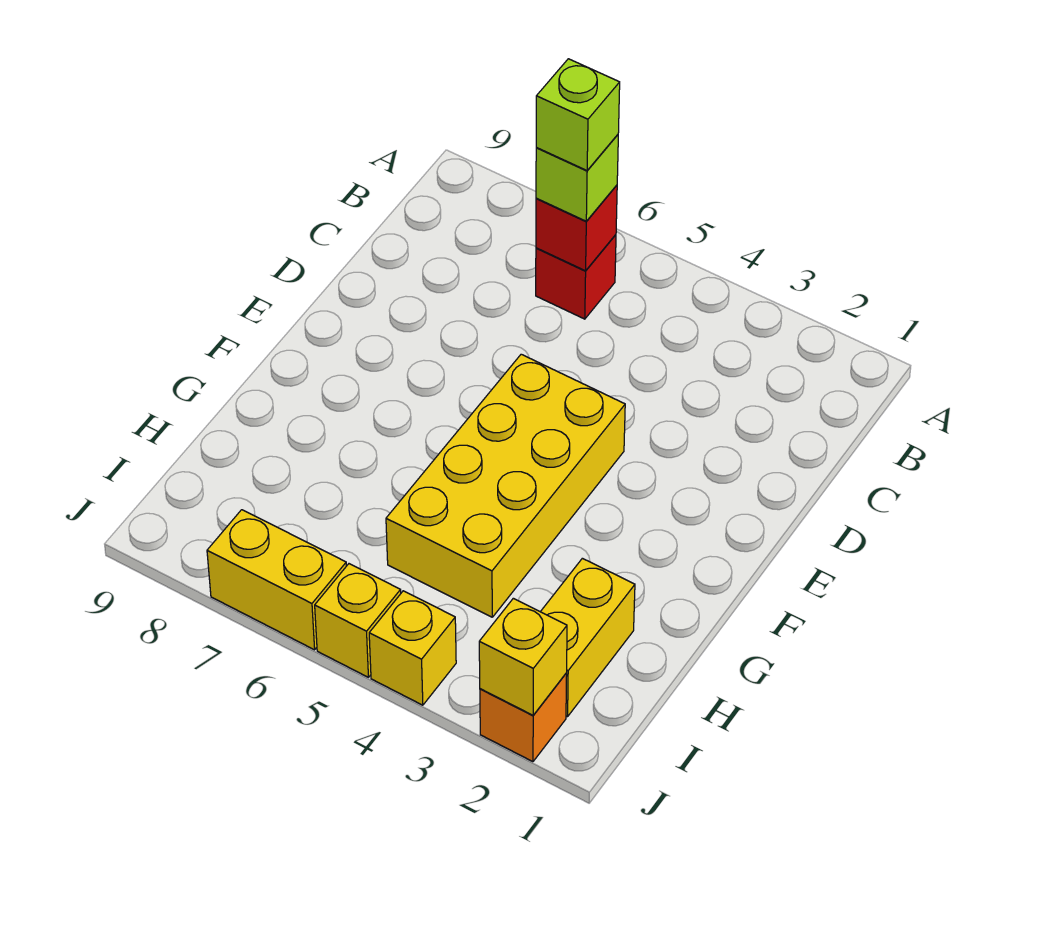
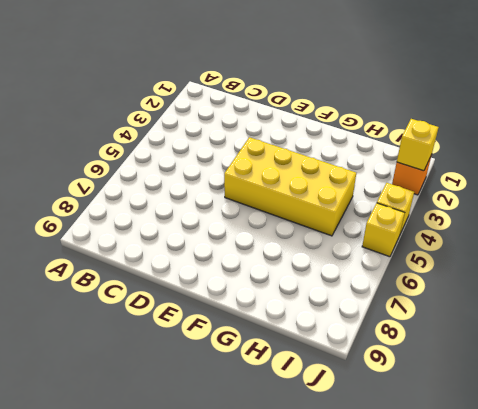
none -> red brick B6 level 1
none -> yellow brick H2:I2 level 1

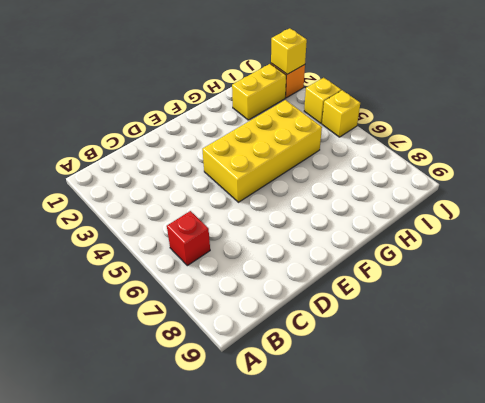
none -> yellow brick J6:J7 level 1
none -> red brick B6 level 2

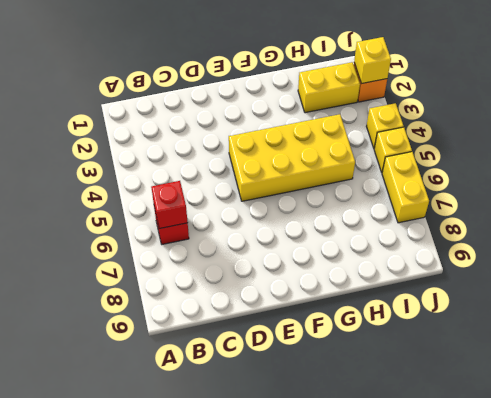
none -> lime brick B6 level 3
none -> lime brick B6 level 4

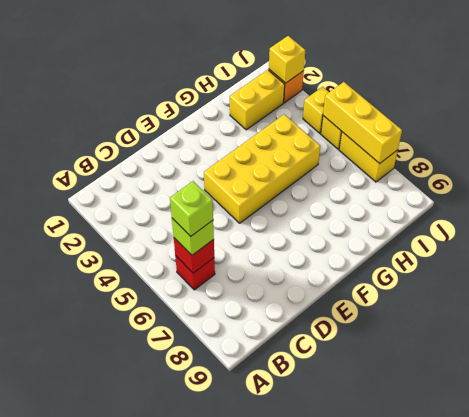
yellow brick J5:J7 level 2 -> none

